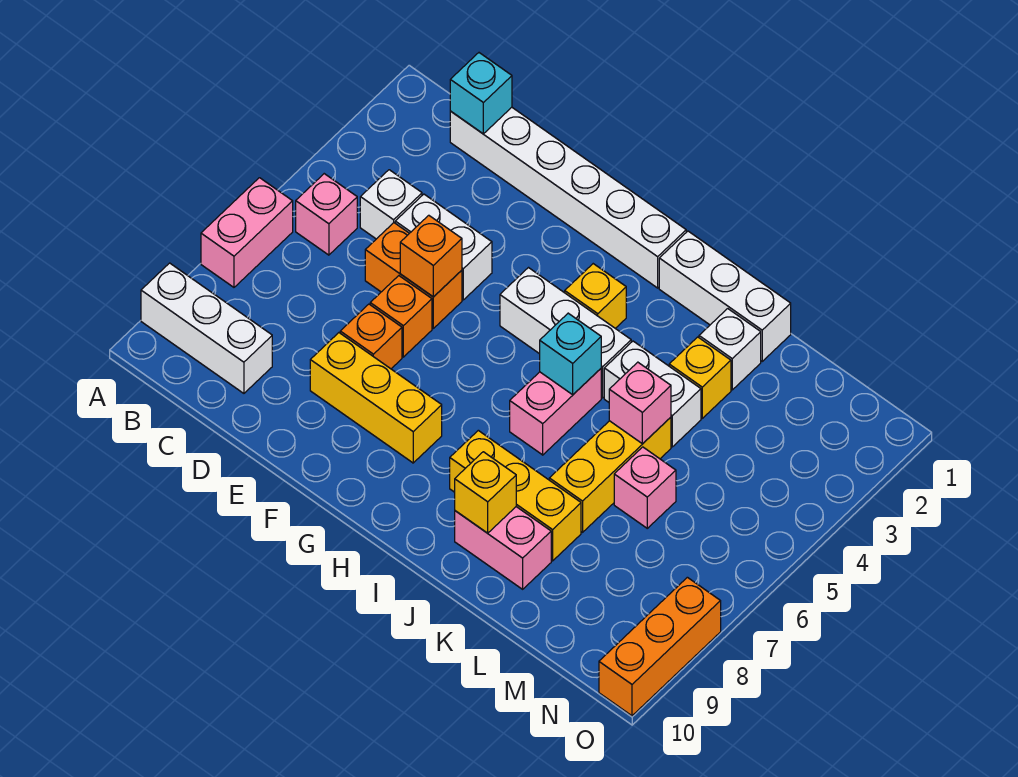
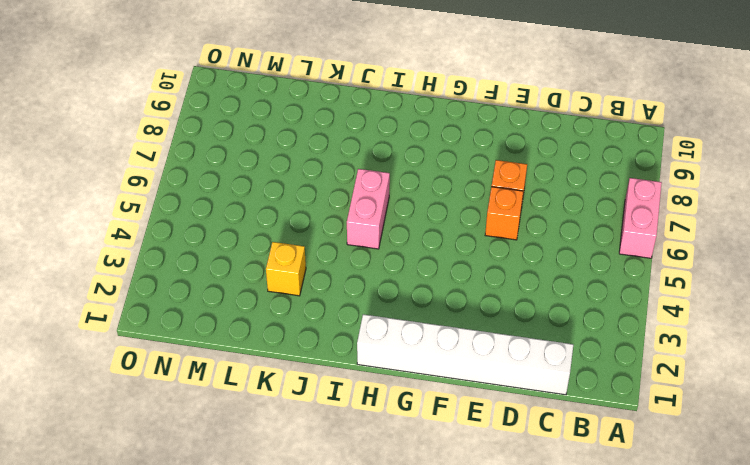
none -> white brick A9:C9 level 1
none -> pink brick B5 level 1
none -> white brick C4 level 1

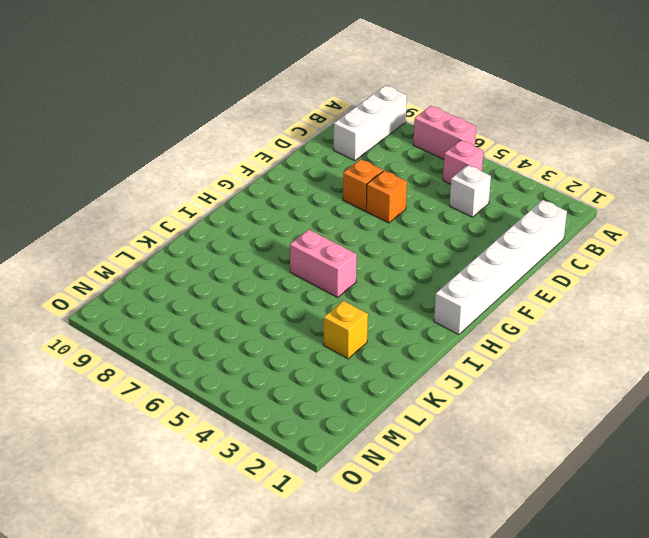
none -> white brick D4:E4 level 1
none -> orange brick D5:E5 level 1
none -> yellow brick E8:G8 level 1

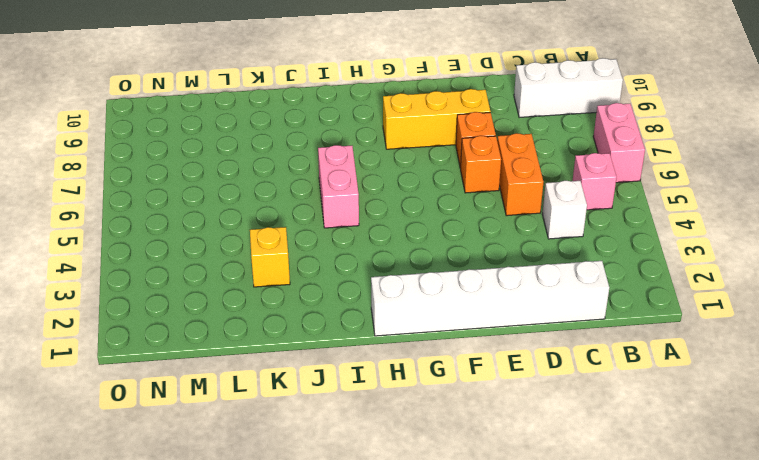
orange brick D5:D6 level 1 -> orange brick D5:E5 level 1
none -> white brick D4:E4 level 1
none -> white brick G4:I4 level 1
none -> yellow brick H3 level 1

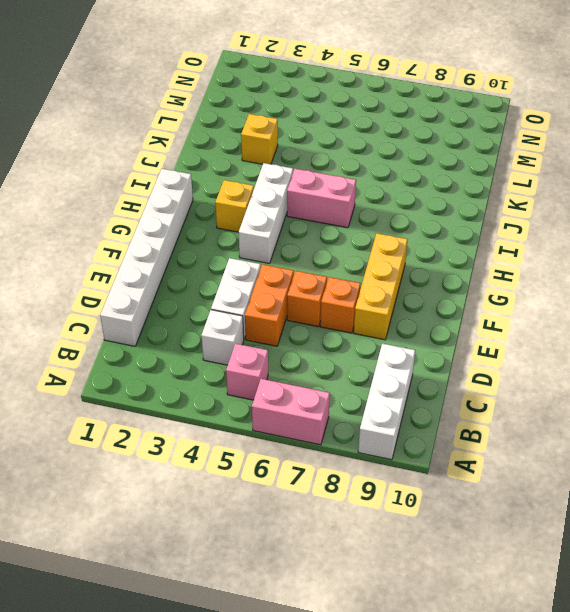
none -> white brick I1:K1 level 1
none -> yellow brick I8:K8 level 1
none -> white brick J4:K4 level 1

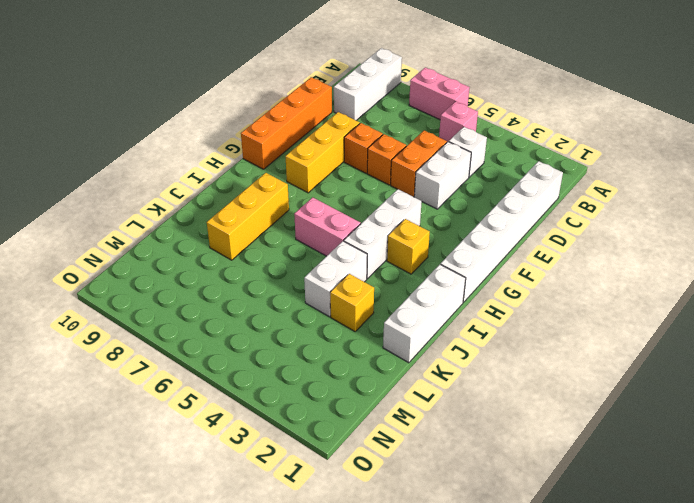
orange brick D10:G10 level 1 -> none
none -> pink brick J9:K9 level 1
none -> white brick K2 level 1
none -> yellow brick K5:K7 level 1

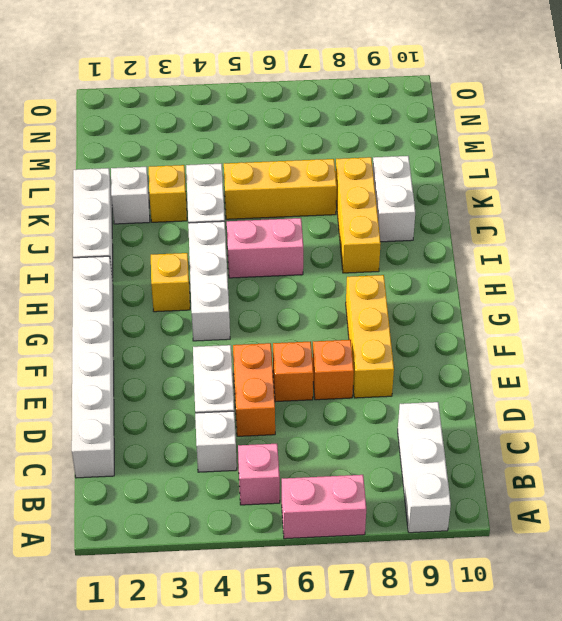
white brick J9:K9 level 1 -> pink brick J9:K9 level 1
none -> pink brick L6 level 1
none -> orange brick O8:O10 level 1
none -> cyan brick C1 level 2

